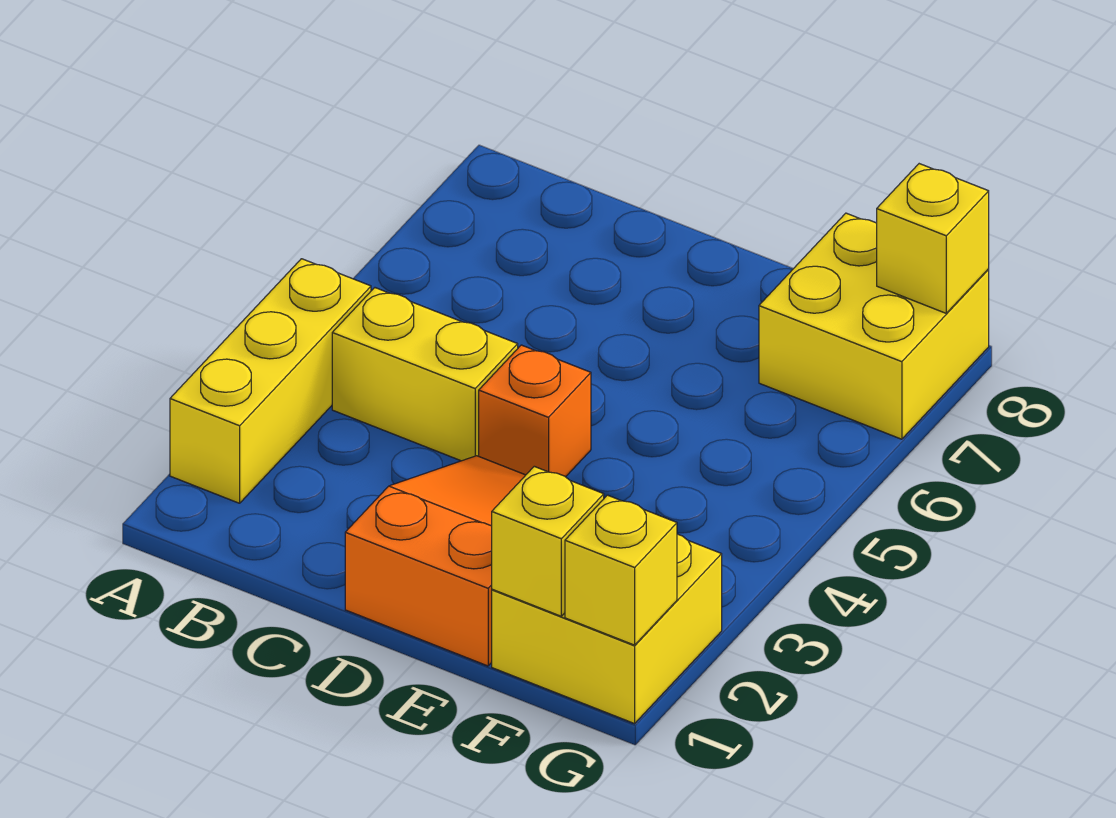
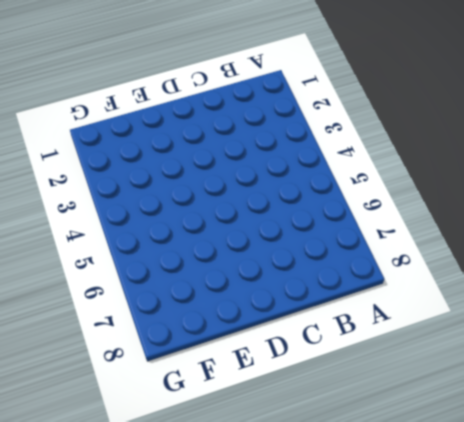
none -> yellow brick A2:A4 level 1
none -> yellow brick B4:C4 level 1

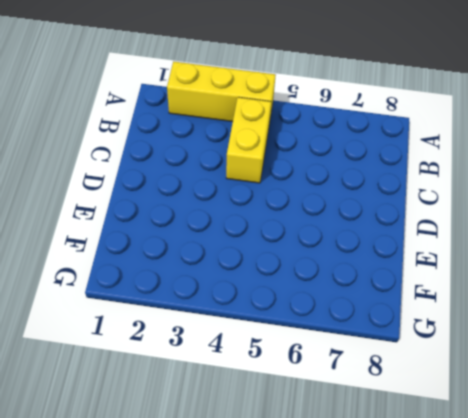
none -> orange slope D1:E3 level 1 top 1
none -> orange brick D4 level 1

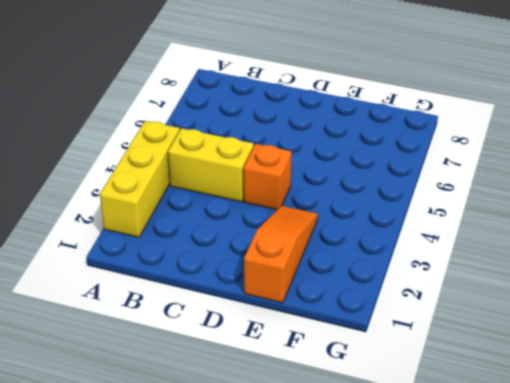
orange slope E1:E3 level 1 top 1 -> orange slope D1:E3 level 1 top 1
none -> yellow brick F1:G2 level 1
none -> yellow brick F7:G8 level 1

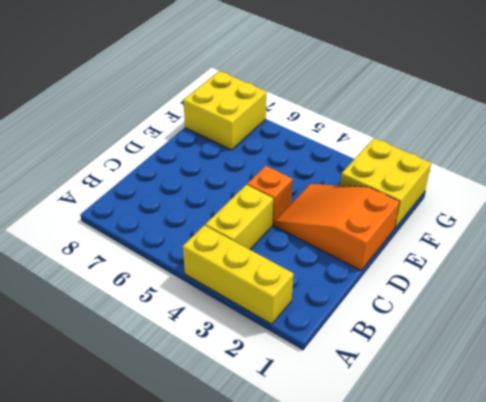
none -> yellow brick F1 level 2
none -> yellow brick G1 level 2

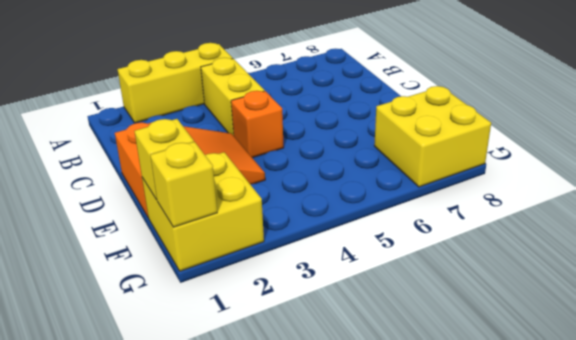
none -> yellow brick G8 level 2

